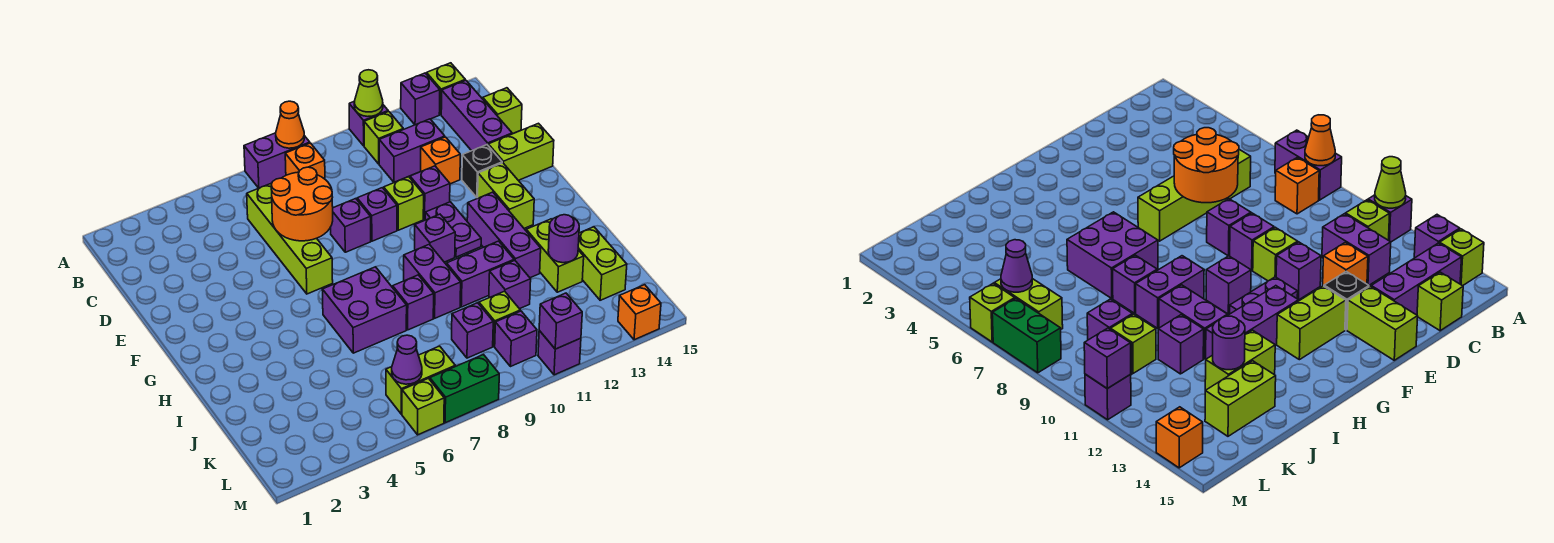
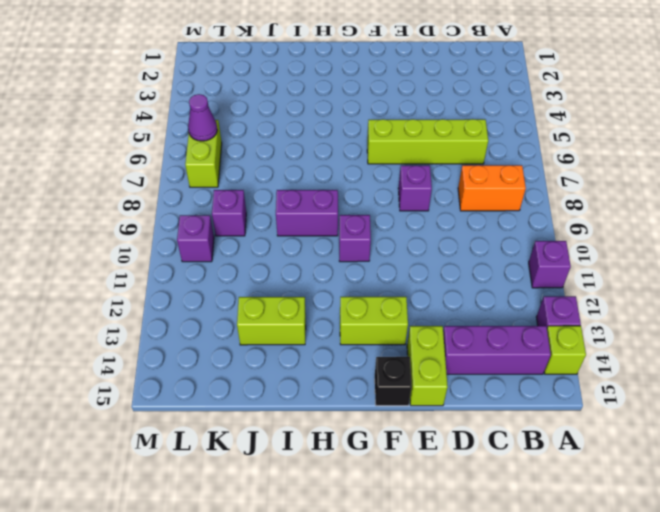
orange brick B8:C8 level 1 -> orange brick B8 level 1
black brick F15 level 1 -> black brick E13 level 1
none -> purple brick A7:A8 level 1
none -> lime brick B11 level 1
none -> purple brick C11:C12 level 1
none -> lime brick C15 level 1

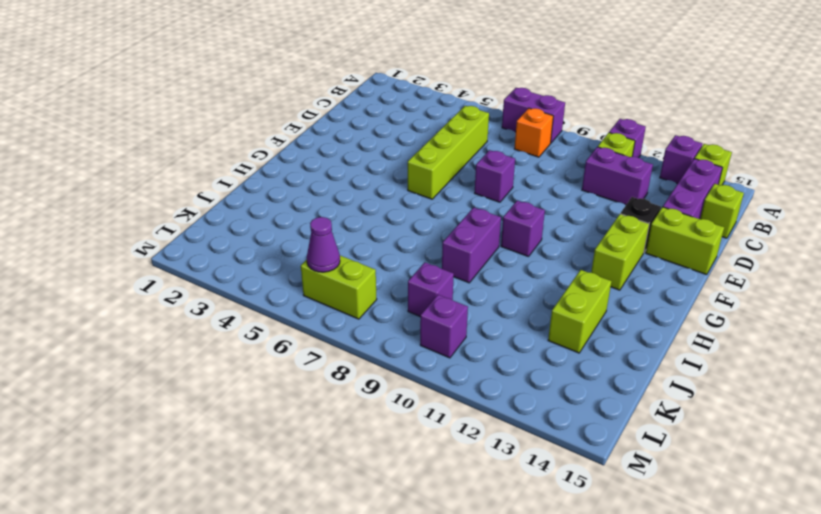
none -> orange brick D12 level 1
none -> purple brick E9 level 1
none -> lime brick E10 level 1
none -> purple brick E11 level 1

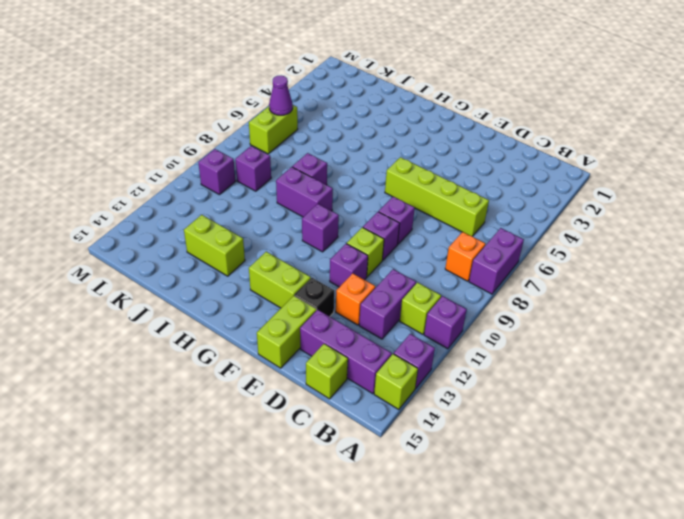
none -> purple plate F11:G11 level 1
none -> purple brick G12:I12 level 1
none -> purple brick H6:I7 level 1
none -> purple brick I10:I11 level 1

